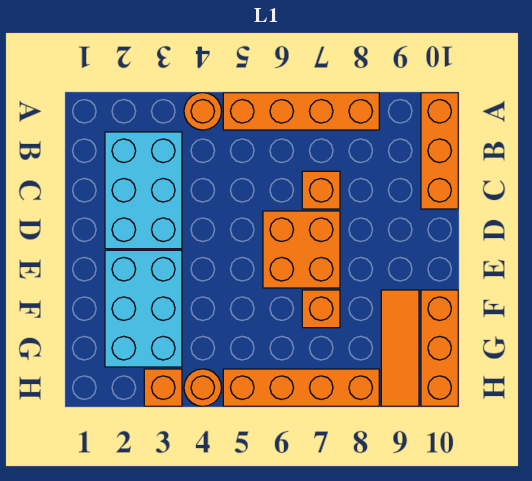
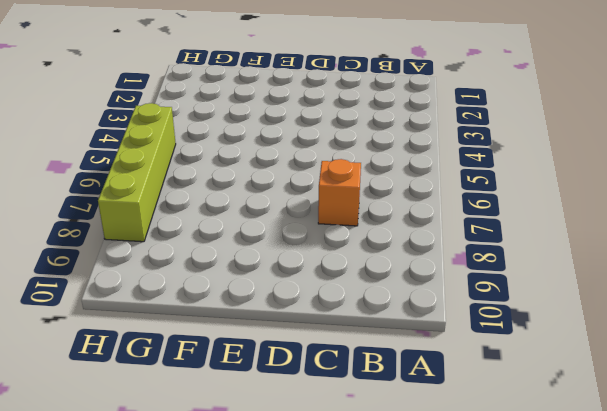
lime brick H5:H8 level 1 -> orange brick H5:H8 level 1
none -> orange round brick A4 level 1
none -> orange brick A5:A8 level 1
none -> orange brick A10:C10 level 1

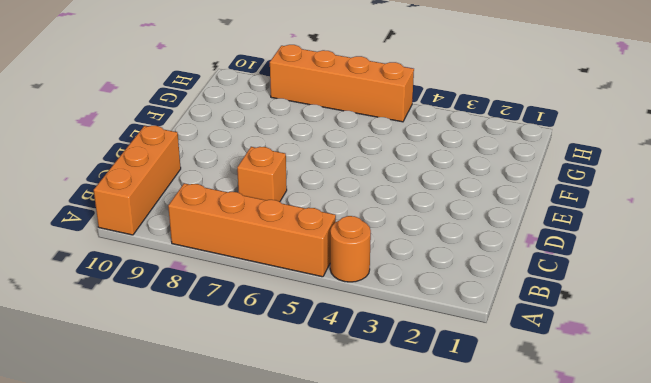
none -> cyan brick B2:D3 level 1
none -> orange brick D6:E7 level 1
none -> cyan brick E2:G3 level 1

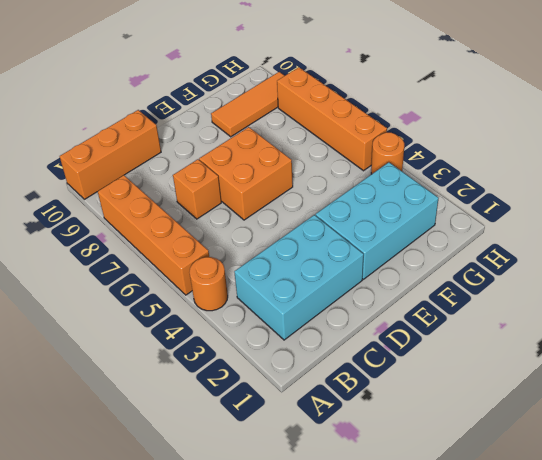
none -> orange brick F7 level 1
none -> orange brick F10:H10 level 1
none -> orange brick H3 level 1

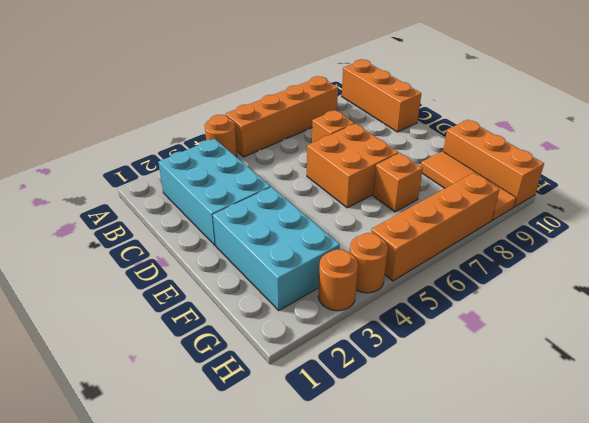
orange round brick H3 level 1 -> orange brick H3 level 1

